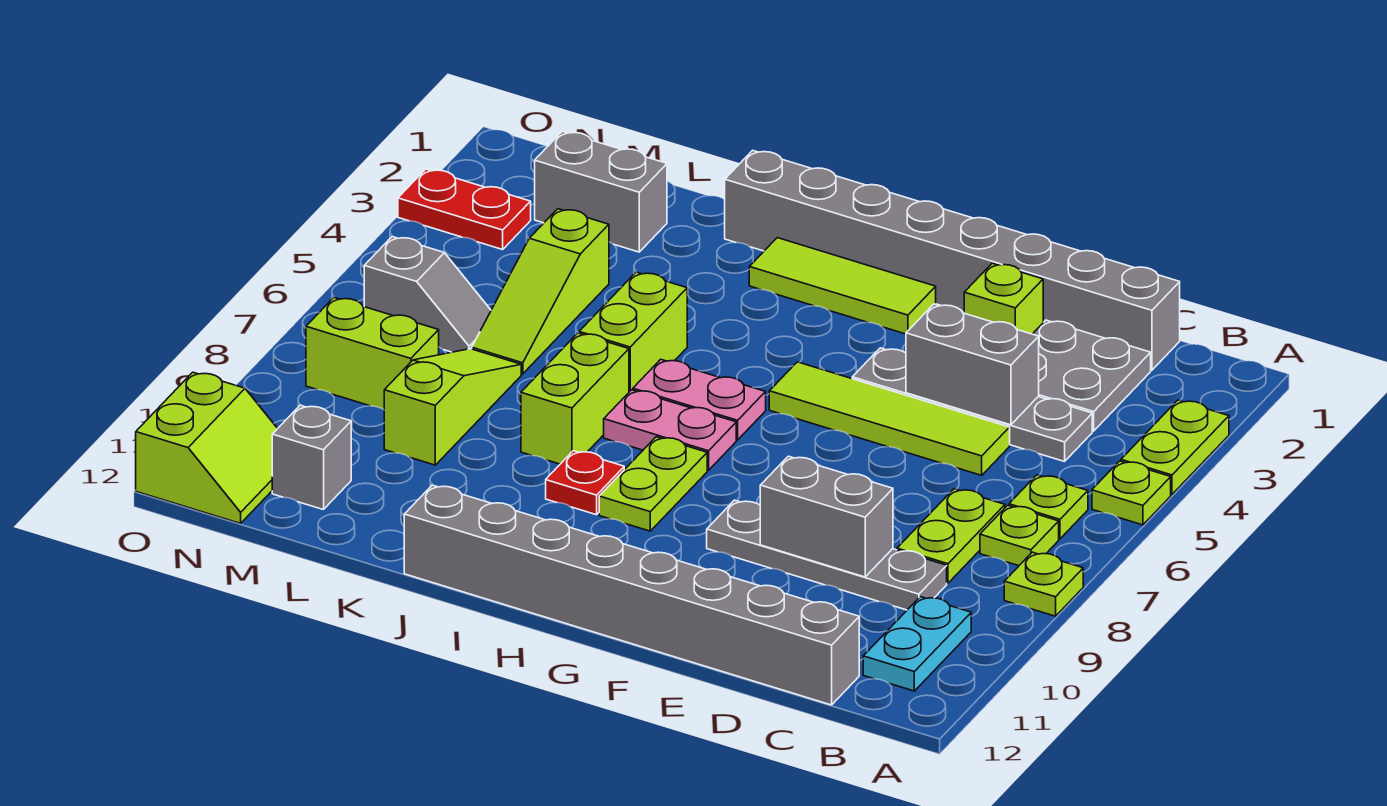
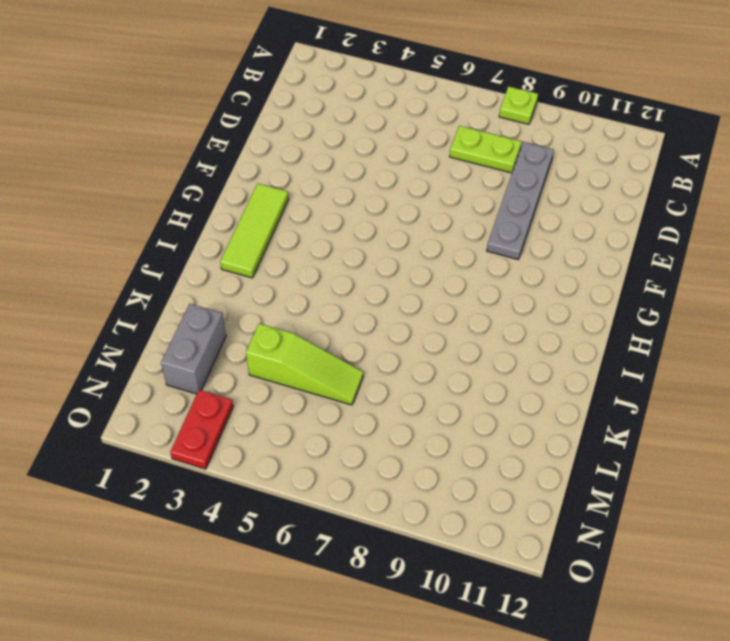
none -> lime plate A3:A4 level 1
none -> lime plate A5 level 1
none -> lime plate B6 level 1
none -> lime plate B7 level 1

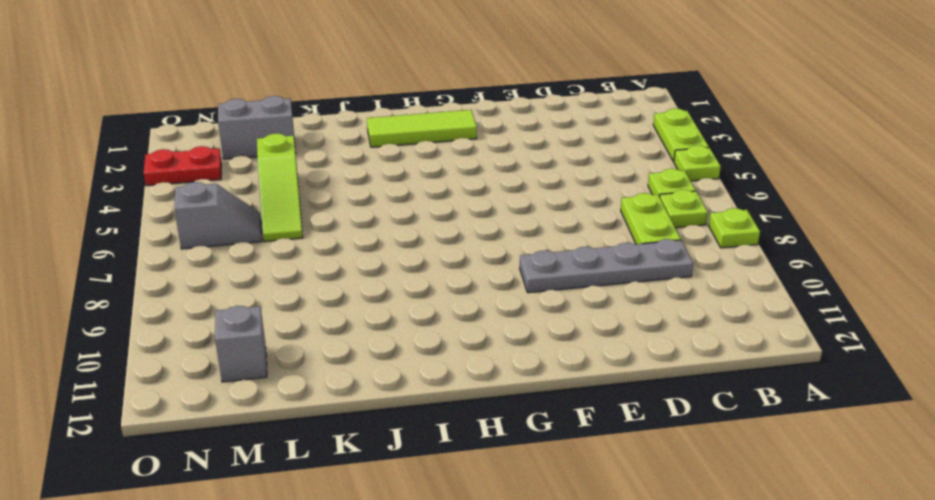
none -> cyan plate B10:B11 level 1
none -> grey brick C1:J1 level 1
none -> grey plate C2:D3 level 1
none -> grey plate C4:F4 level 1

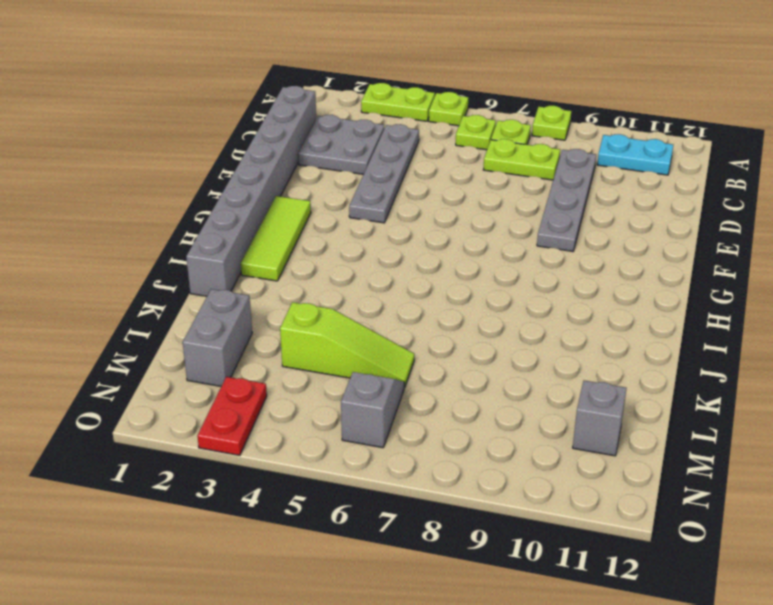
none -> grey brick C12:J12 level 1
none -> lime tile D5:G5 level 1
none -> lime brick E2 level 1
none -> pink plate H6:I6 level 1

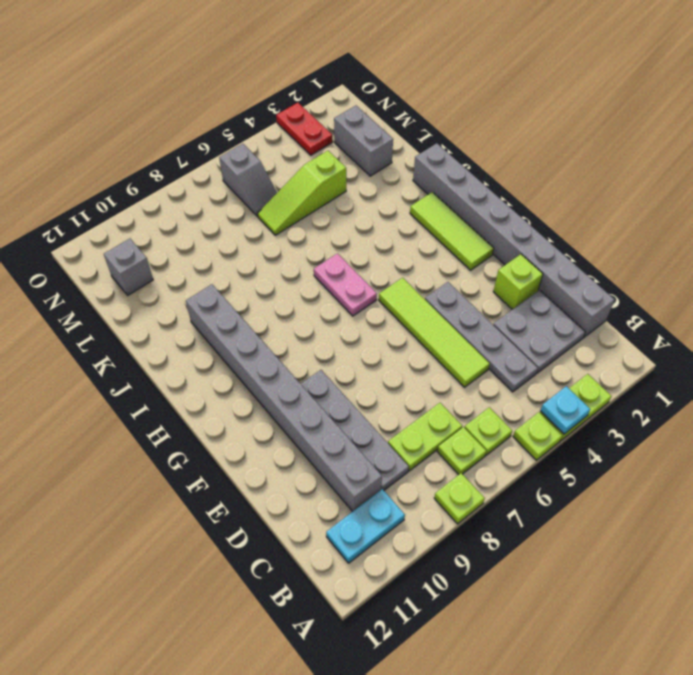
cyan plate A4 level 2 -> none
grey brick C10:J10 level 1 -> grey brick C12:J12 level 1
none -> pink plate H7:I7 level 1
none -> lime plate H8:H9 level 1
none -> red plate I9 level 1
none -> lime brick J5:J6 level 1

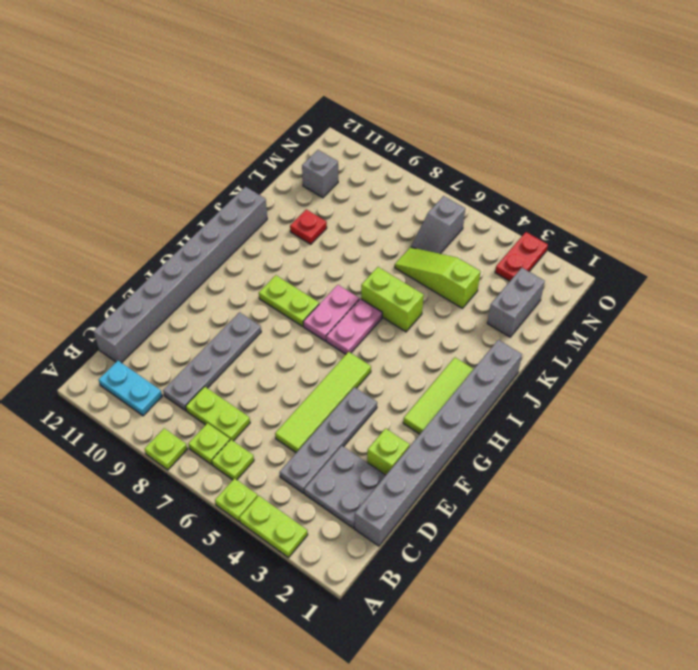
red plate K10 level 1 -> red plate I9 level 1
none -> lime brick J7:J8 level 1
none -> lime slope L7:L9 level 1 top 9
none -> lime brick M8:N8 level 1
none -> lime slope N11:O12 level 1 top O

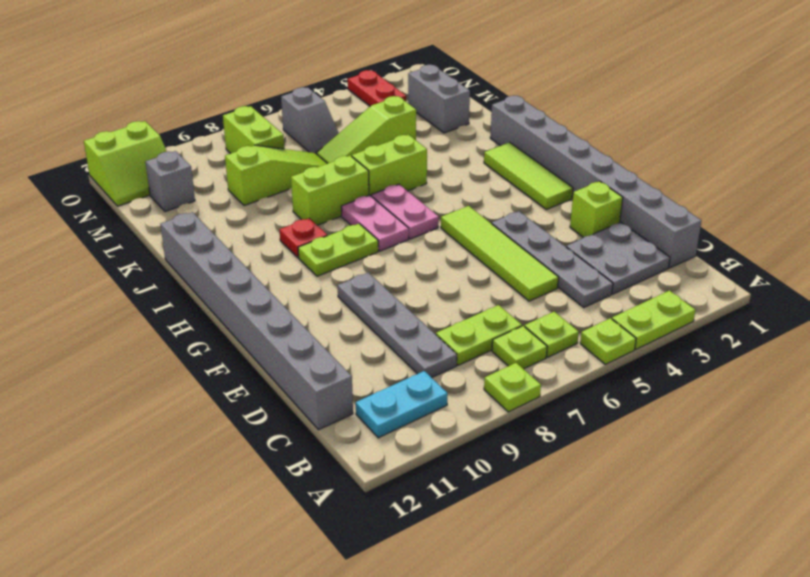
none -> grey brick D4:E4 level 2
none -> grey brick D9:E9 level 2

